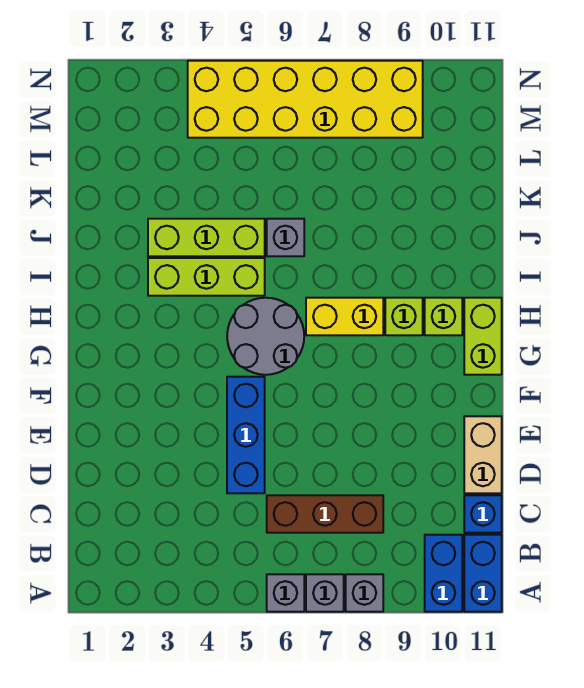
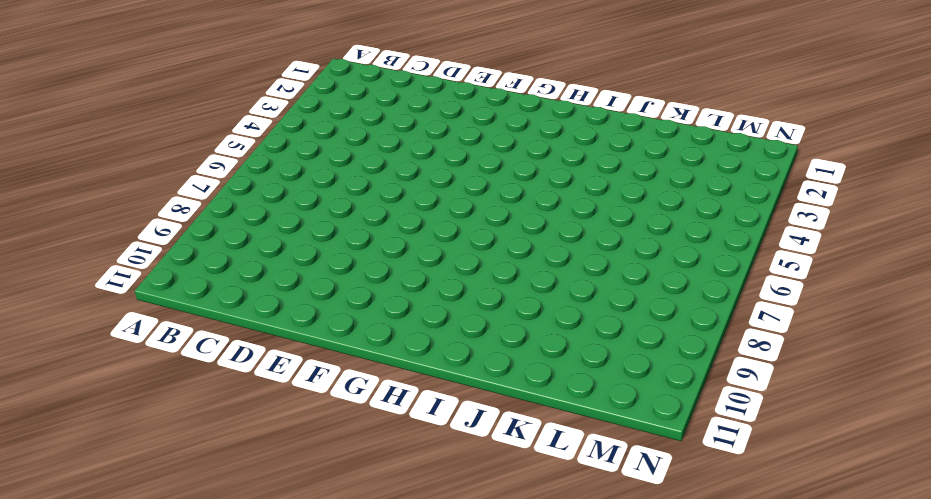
none -> grey brick A6 level 1
none -> grey brick A7 level 1
none -> grey brick A8 level 1

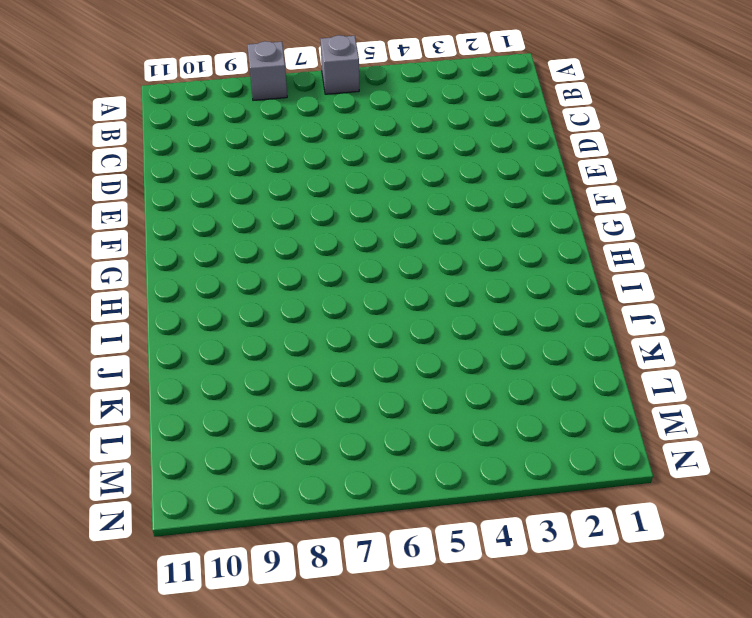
none -> grey brick A7 level 1
none -> blue brick A10:B10 level 1
none -> blue brick A11:B11 level 1

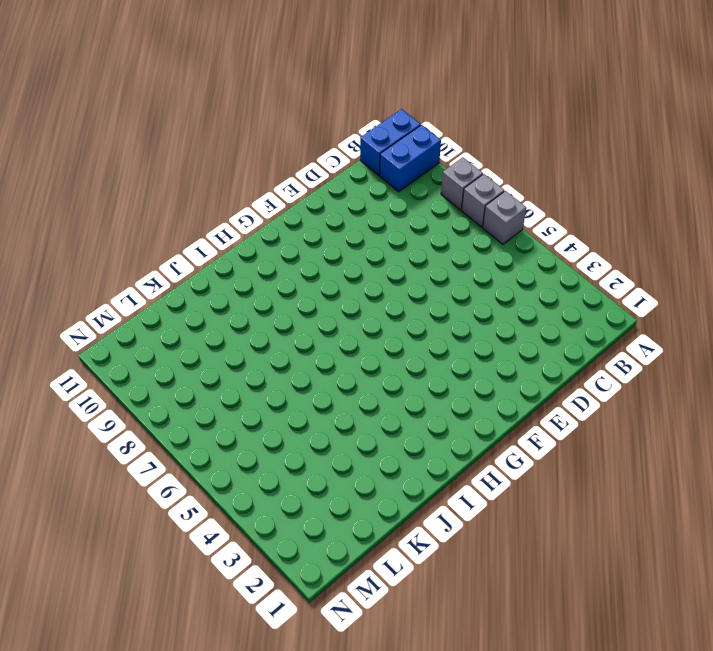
none -> brown brick C6:C8 level 1
none -> blue brick C11 level 1
none -> blue brick D5:F5 level 1

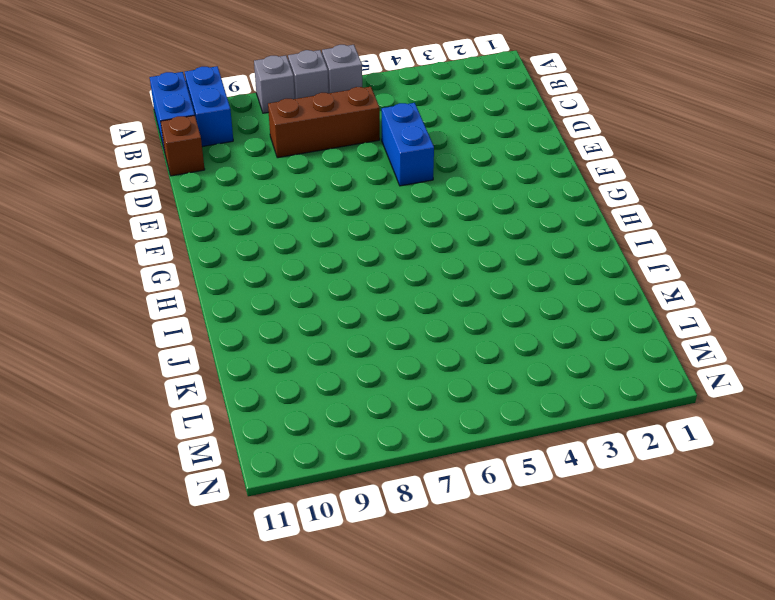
brown brick C11 level 1 -> blue brick C11 level 1
blue brick D5:E5 level 1 -> blue brick D5:F5 level 1
none -> tan brick D11:E11 level 1
none -> grey round brick G5:H6 level 1
none -> lime brick G11:H11 level 1

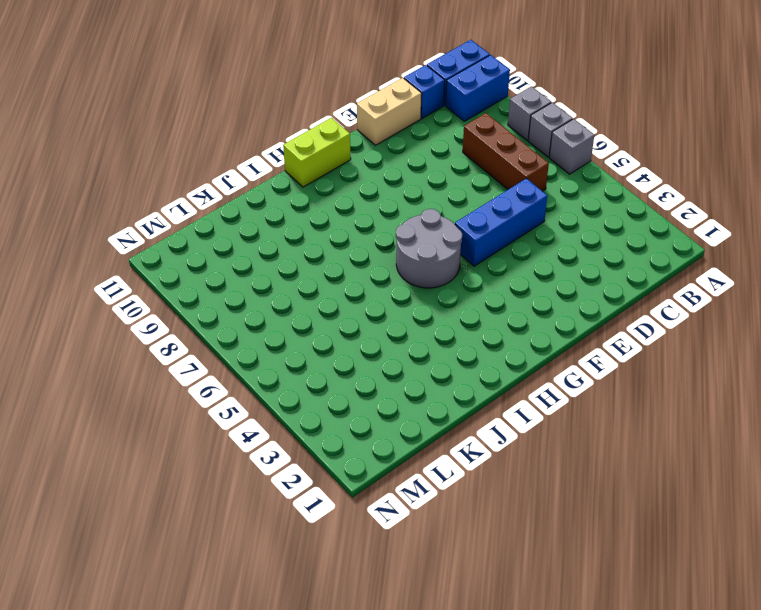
none -> yellow brick H7:H8 level 1
none -> lime brick H9 level 1
none -> lime brick H10 level 1

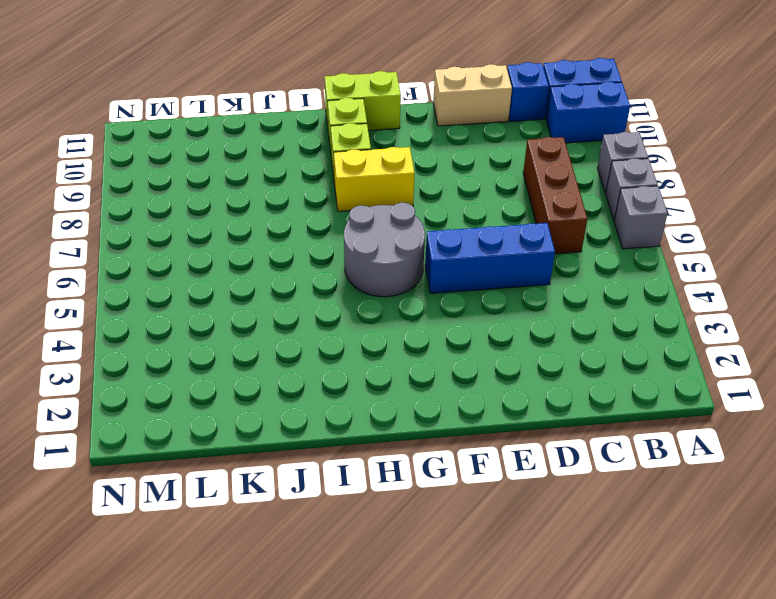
yellow brick G8:H8 level 1 -> yellow brick H7:H8 level 1
none -> lime brick I3:I5 level 1
none -> lime brick J3:J5 level 1
none -> grey brick J6 level 1

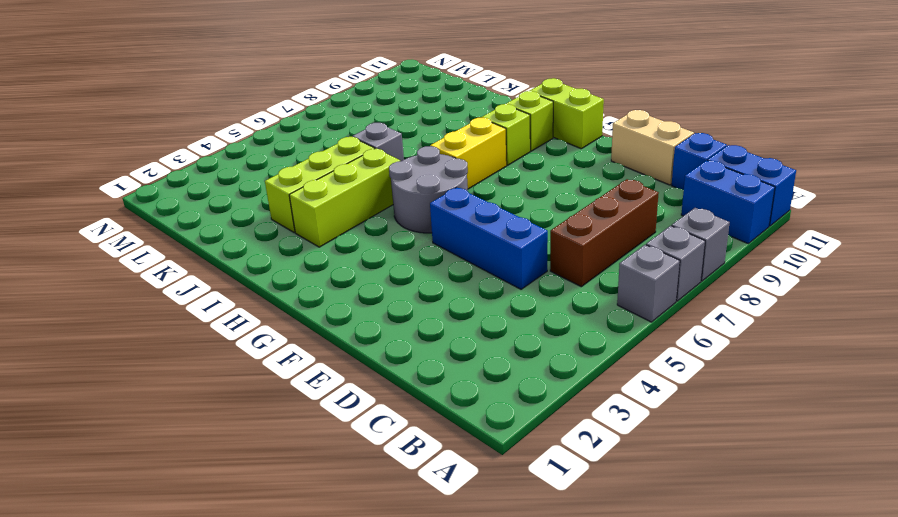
none -> yellow brick M4:N9 level 1

